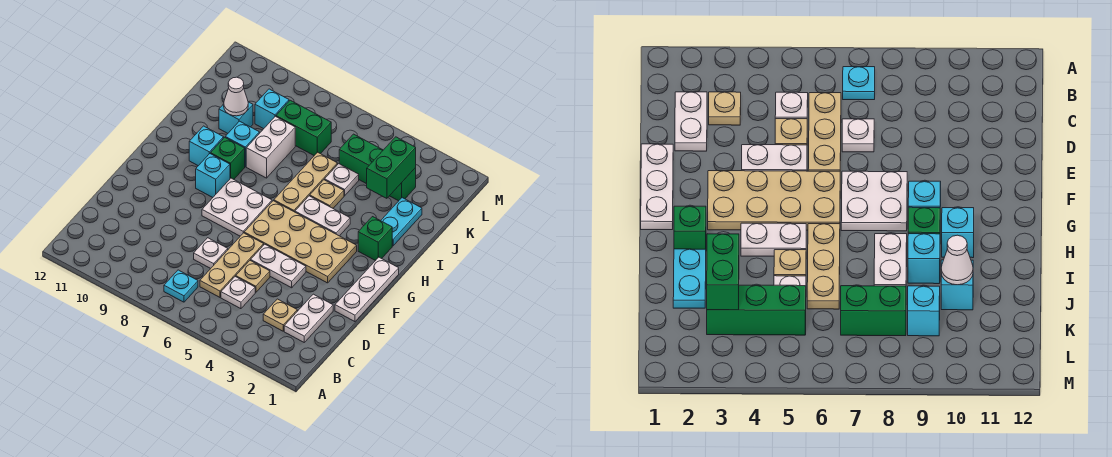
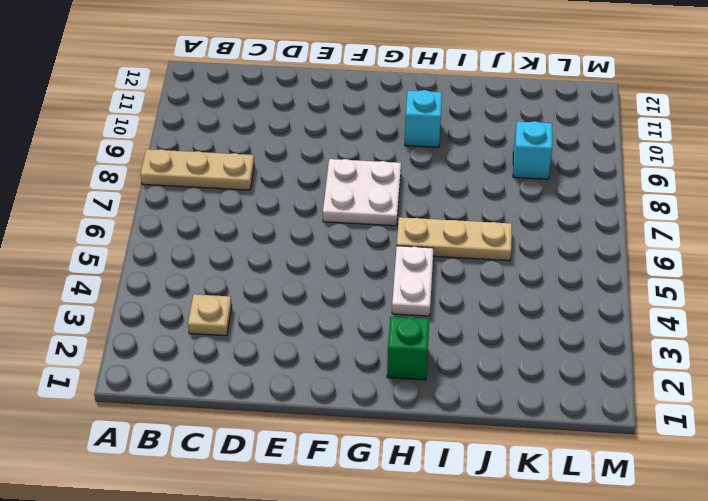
tan plate A8:C8 level 1 -> tan plate C6:E6 level 1
none -> cyan plate B7 level 1
none -> white plate C2:D2 level 1
none -> white plate C5 level 1

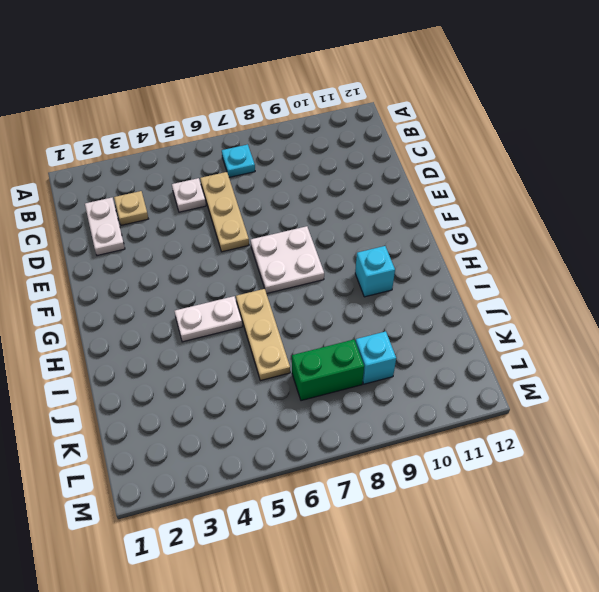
none -> tan plate D5 level 1
none -> white plate D7 level 1
none -> white plate E1:G1 level 1

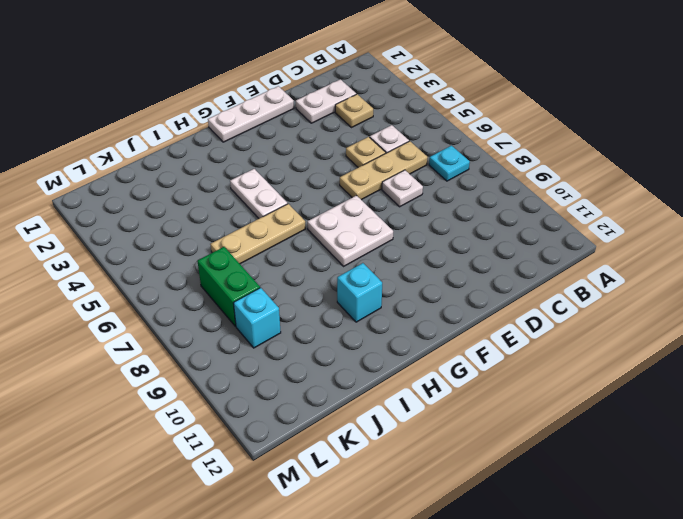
none -> white plate E4:E5 level 1
none -> tan plate F3:G6 level 1
none -> cyan brick G9 level 1

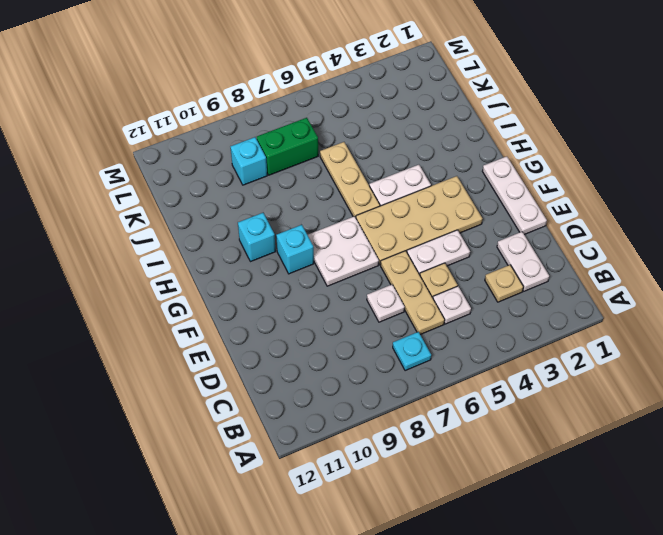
none -> green brick H2 level 1
none -> green brick H9 level 1
none -> cyan plate I2:J2 level 1

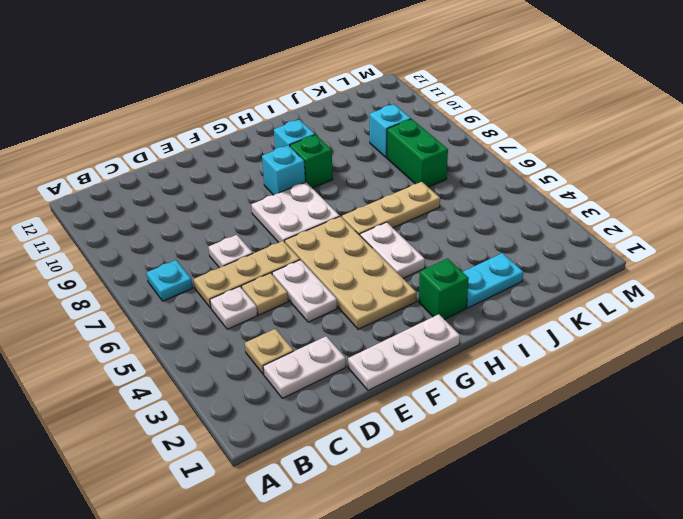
none -> tan plate I5 level 1
none -> white brick I8:J8 level 1
none -> cyan brick I9 level 1

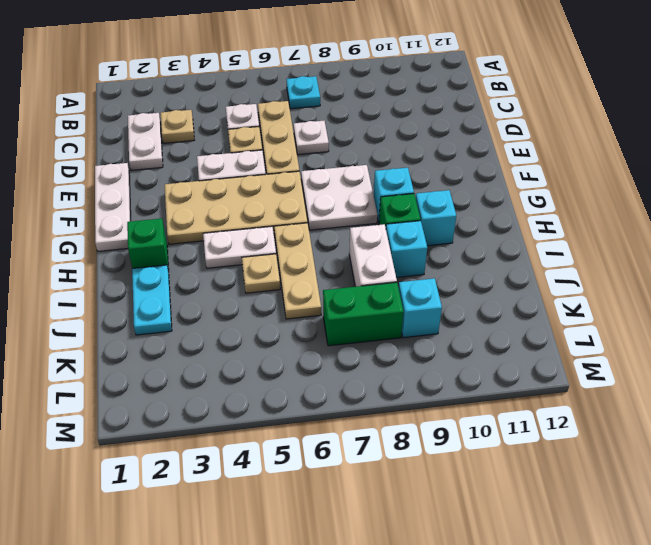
none -> white plate J5 level 1
none -> cyan brick J10 level 1
none -> green brick K3:K5 level 1

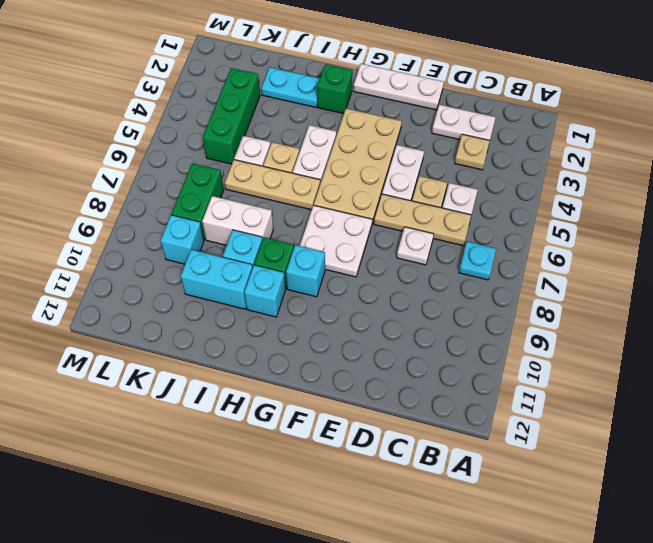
cyan brick I10:J10 level 1 -> cyan brick J10 level 1
none -> green brick J3:K3 level 2
none -> white cone J10 level 2

